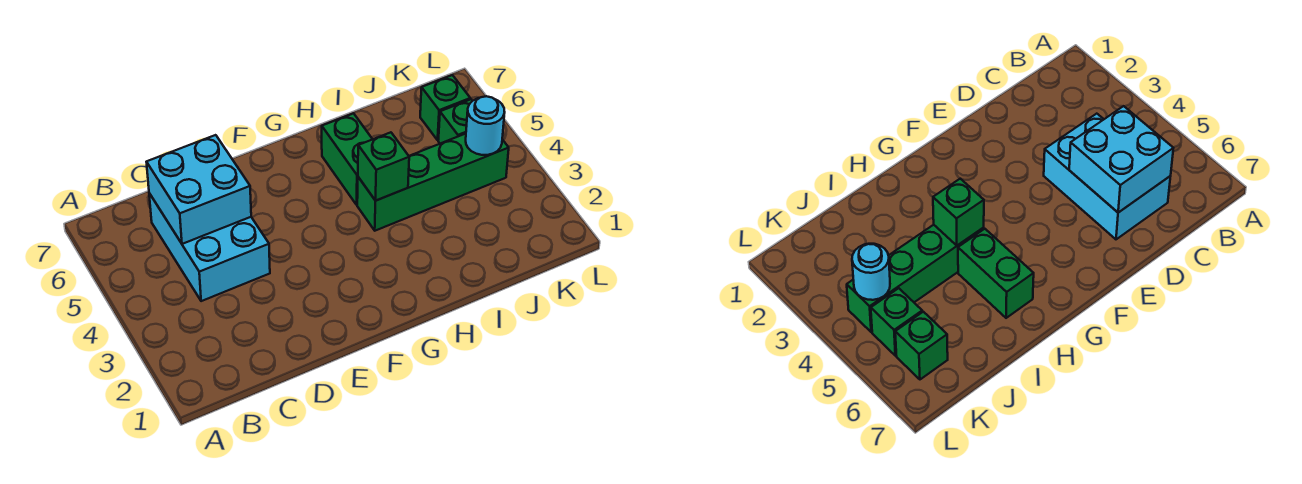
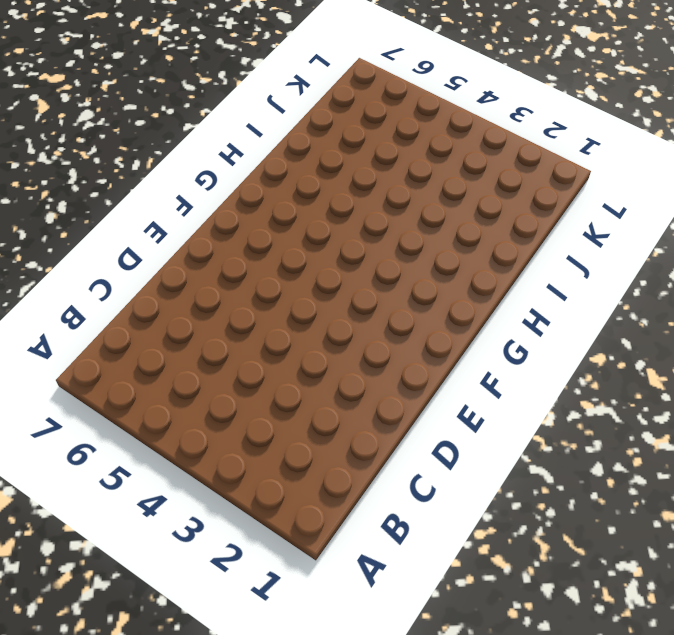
none -> cyan brick C4:D6 level 1
none -> green brick H4:K4 level 1

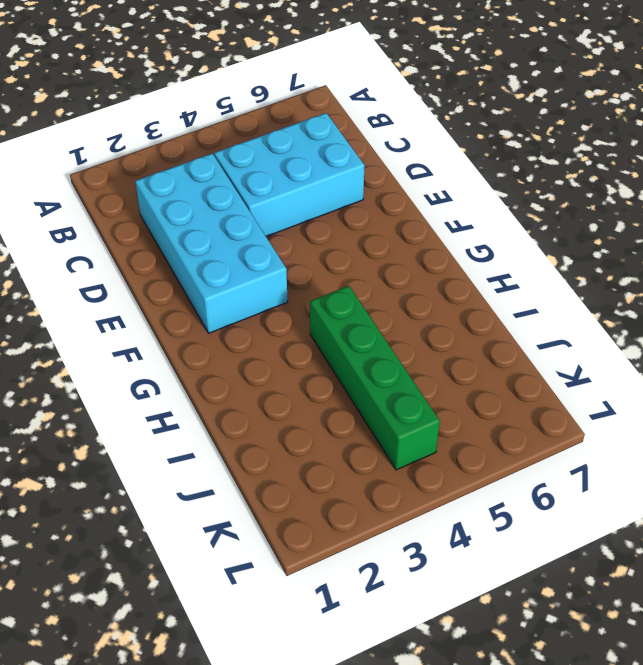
cyan brick C2:F3 level 1 -> none
none -> green brick H5:H6 level 1
none -> green brick K5 level 1

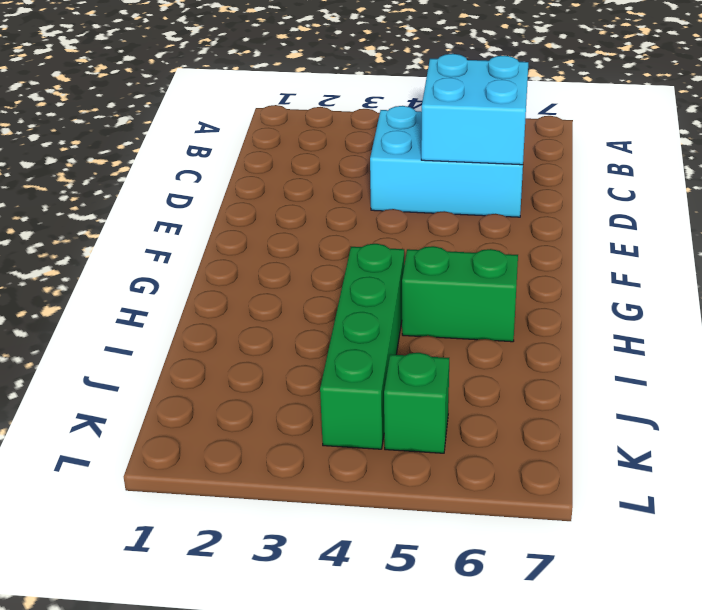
none -> green brick K6 level 1
none -> green brick H4 level 2

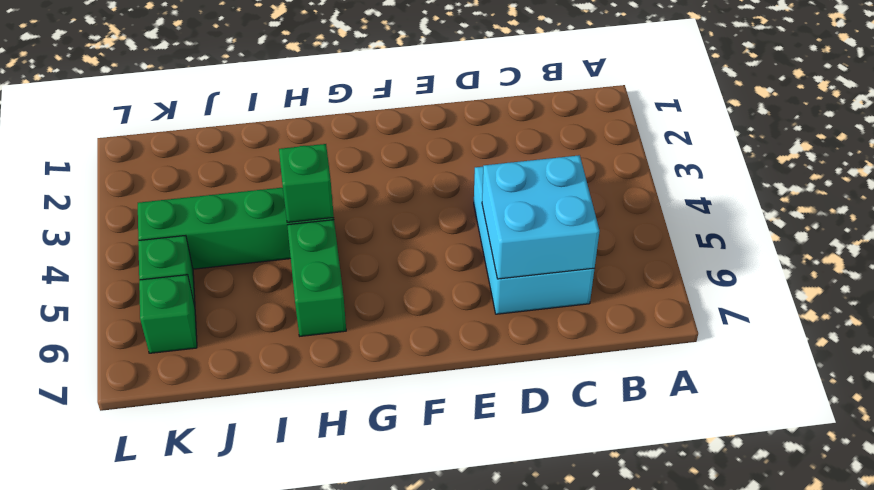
none -> cyan round brick K4 level 2

